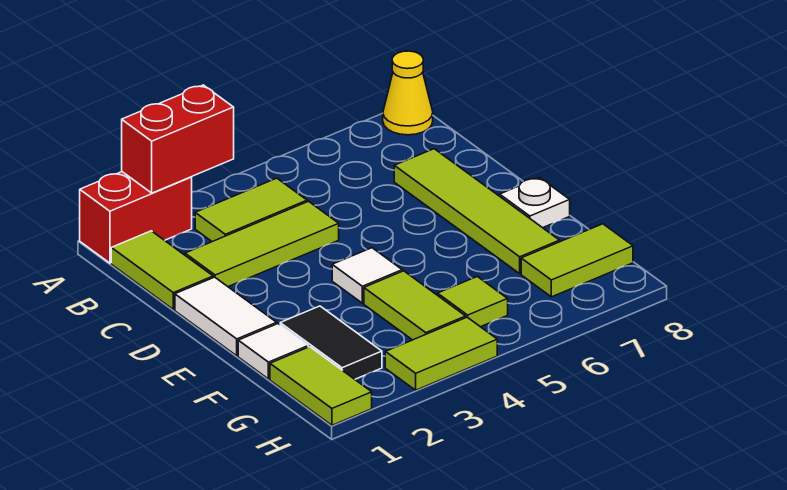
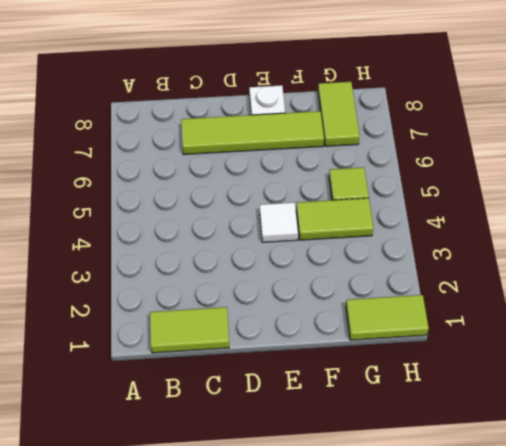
none -> red brick A1:A2 level 1
none -> yellow cone A8 level 1
none -> lime tile B3:B4 level 1

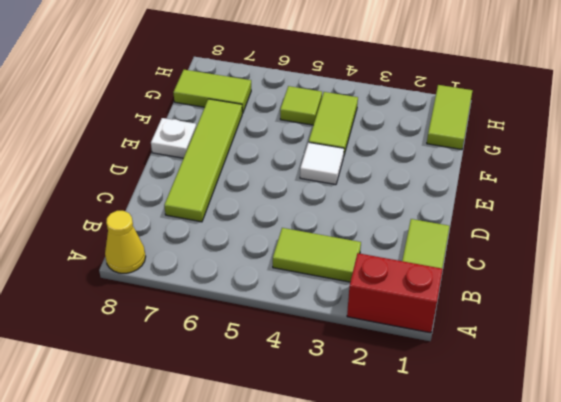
none -> lime tile C2:C4 level 1
none -> white tile D1:E1 level 1
none -> white tile F1 level 1

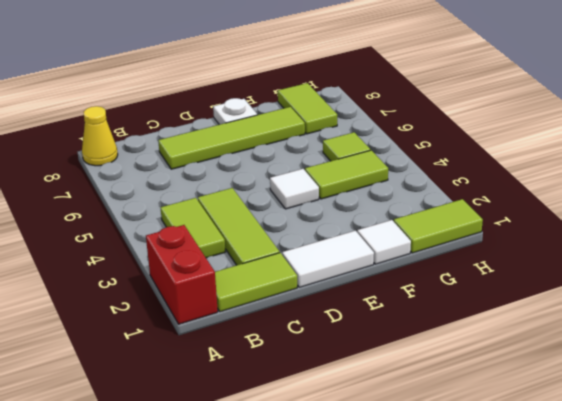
none -> black tile F2:G2 level 1
none -> lime tile H3:H4 level 1
none -> red brick A2:A3 level 2

